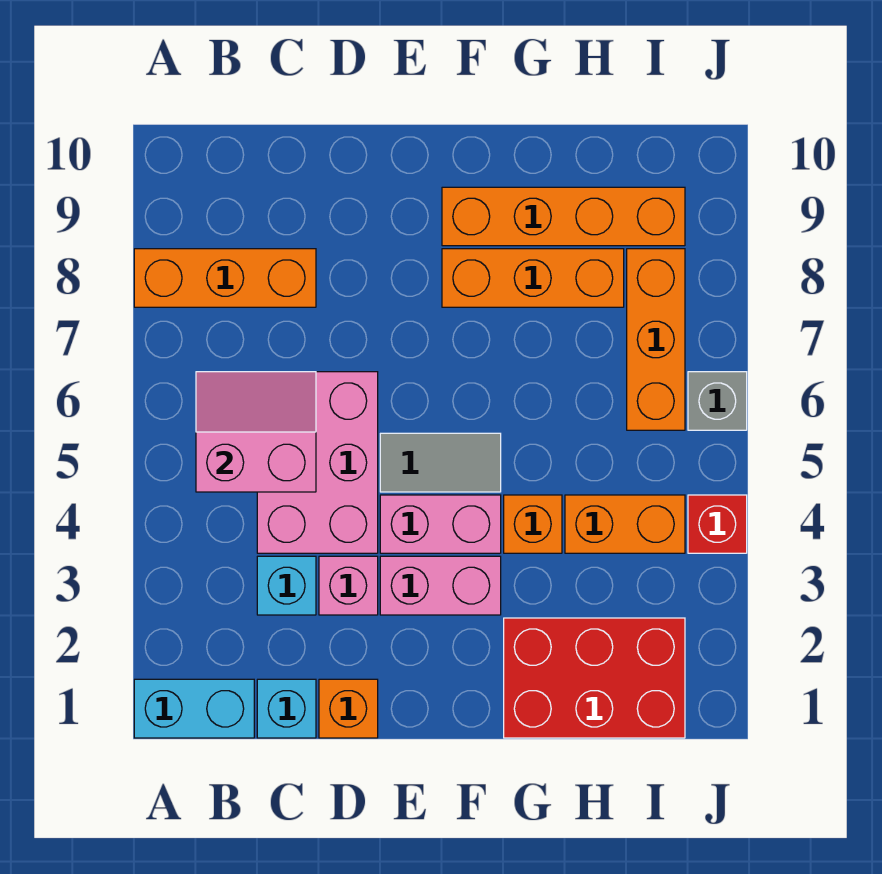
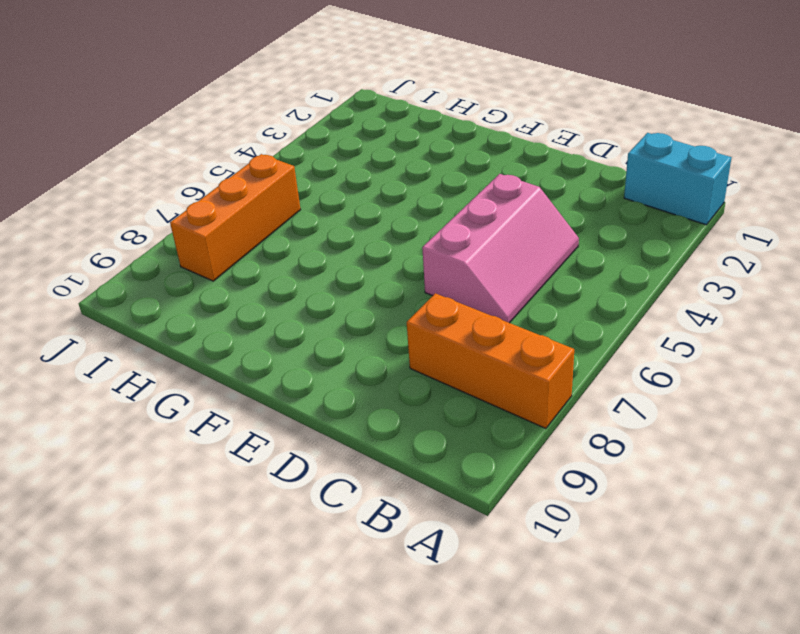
pink slope C4:D6 level 1 top D -> pink brick C4:D6 level 1
none -> cyan brick C1 level 1
none -> cyan brick C3 level 1
none -> orange brick D1 level 1

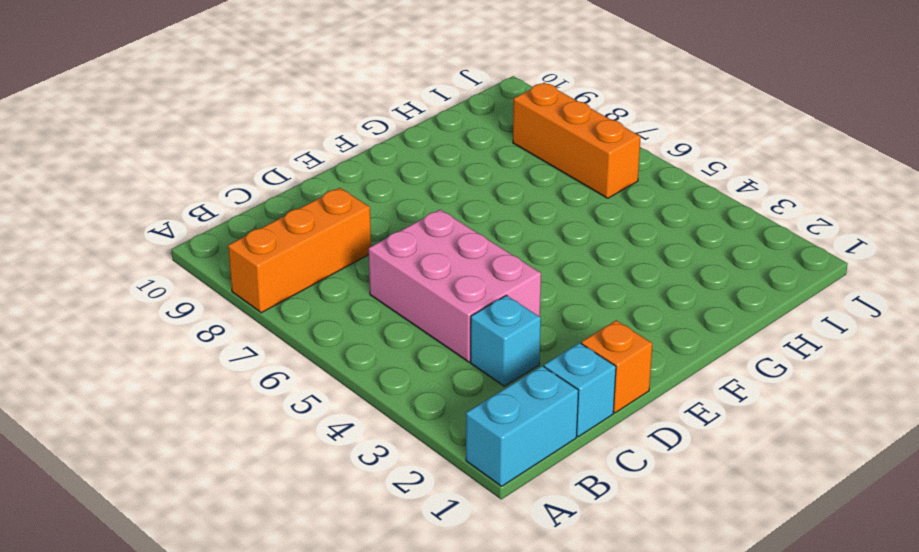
none -> pink brick D3 level 1
none -> pink brick E3:F3 level 1
none -> pink brick E4:F4 level 1

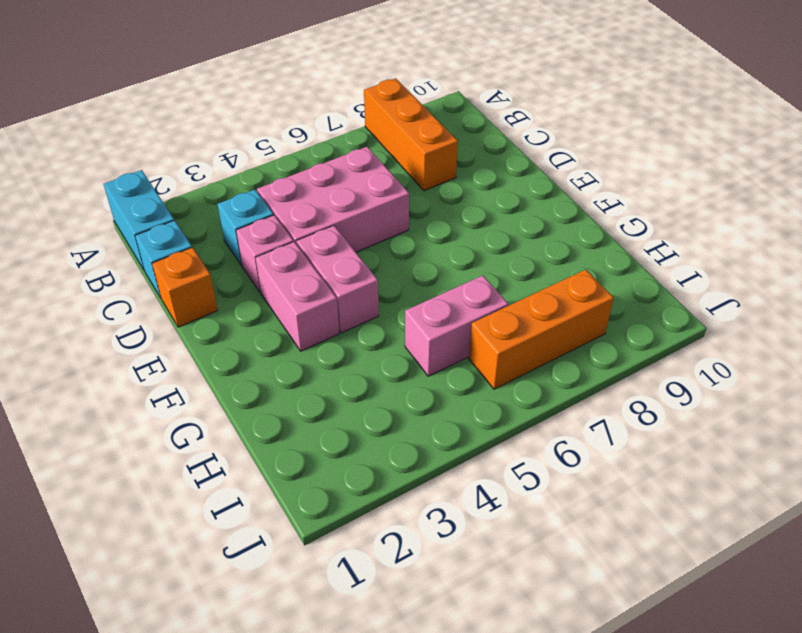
pink brick H5:H6 level 1 -> none
none -> grey tile E5:F5 level 1
none -> orange brick F8:H8 level 1
none -> orange brick F9:I9 level 1

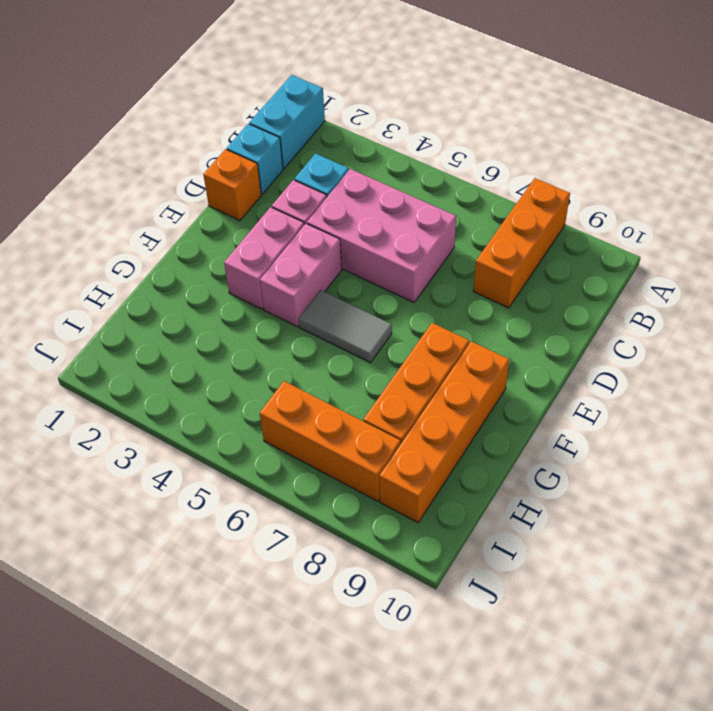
grey tile F5:F6 level 1 -> grey tile E5:F5 level 1
none -> red brick G1:I2 level 1
none -> orange brick G4 level 1
none -> orange brick H4:I4 level 1

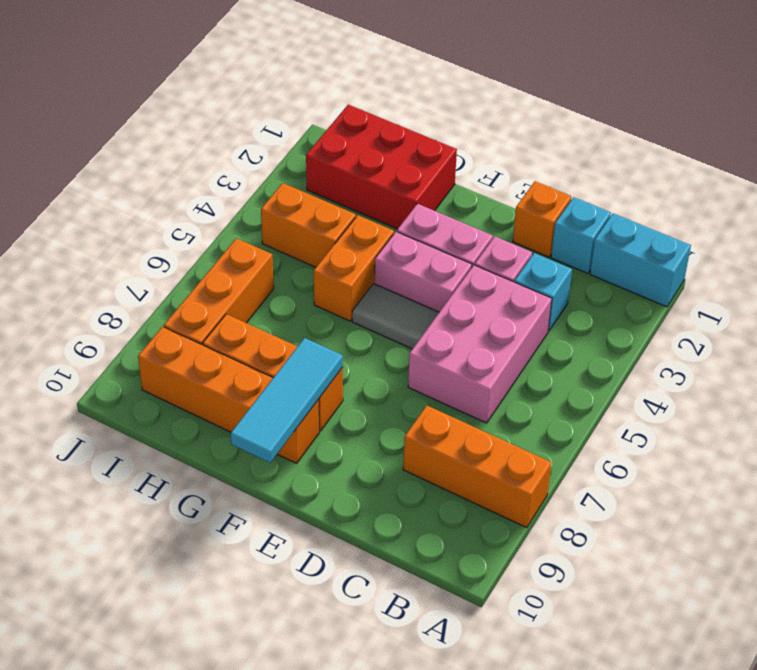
cyan tile F8:F10 level 2 -> none
orange brick G4:G5 level 1 -> orange brick G4 level 1
none -> red brick J4 level 1
none -> grey brick J6 level 1
none -> pink slope B5:C6 level 2 top 5

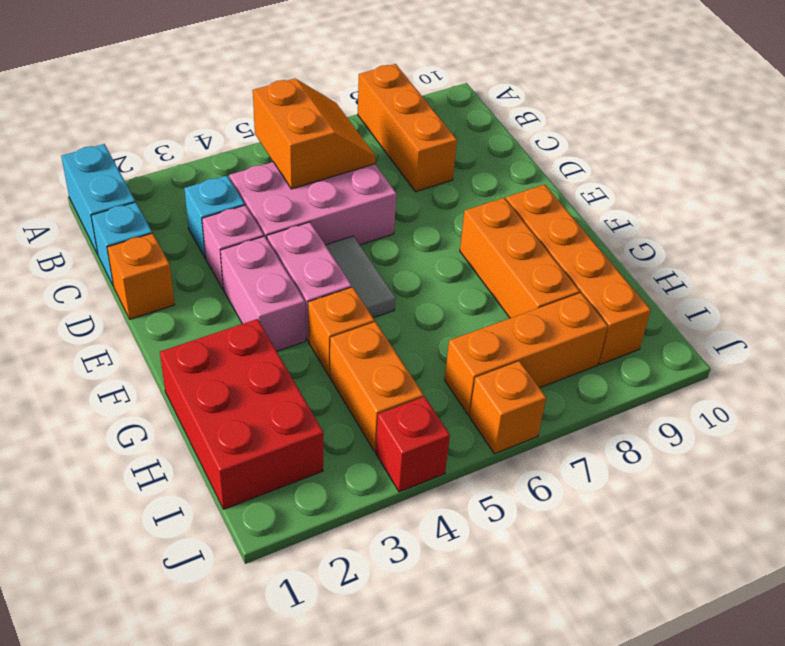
orange slope B5:C6 level 2 top 5 -> pink slope B5:C6 level 2 top 5
orange brick J6 level 1 -> grey brick J6 level 1

